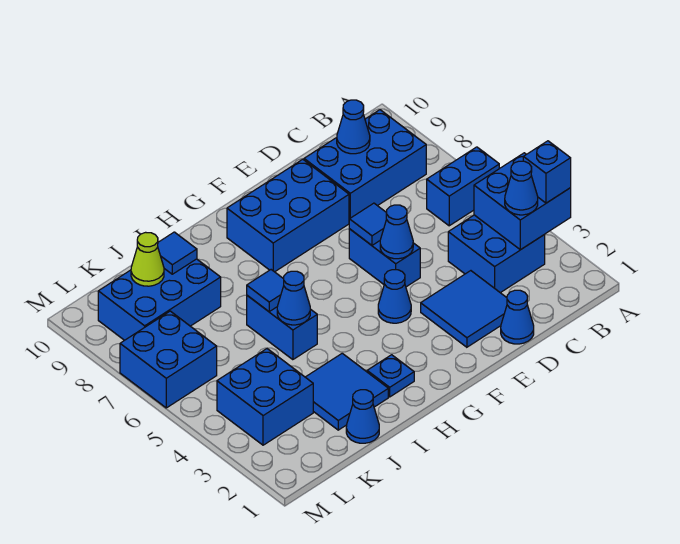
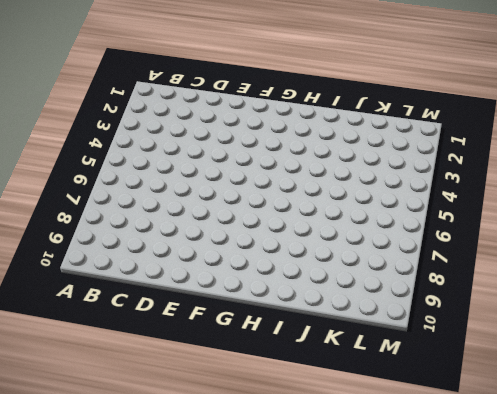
none -> blue brick A6:B6 level 1
none -> blue brick B3:C4 level 1
none -> blue brick B8:D9 level 1

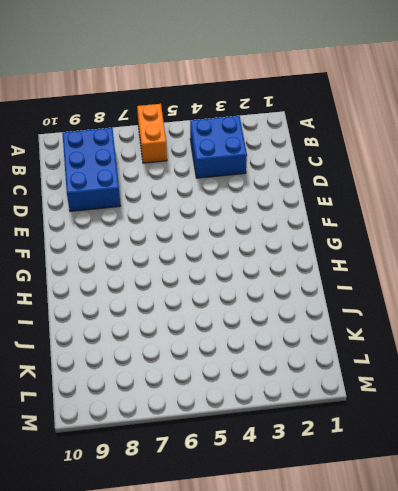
orange brick A6:B6 level 1 -> blue brick A6:B6 level 1
none -> blue cone D1 level 1
none -> blue tile D2:E3 level 1
none -> blue brick E5:E6 level 1

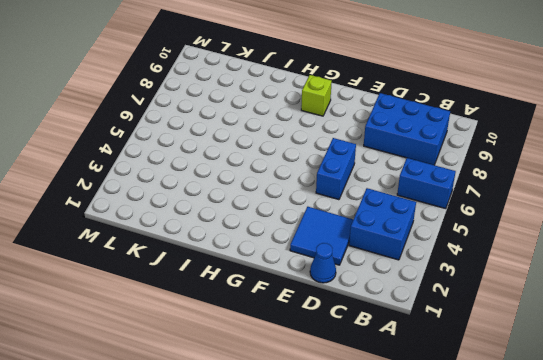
lime brick G9 level 1 -> blue brick E8:G9 level 1
none -> blue cone F4 level 1
none -> blue plate H2 level 1
none -> blue tile I2:J3 level 1

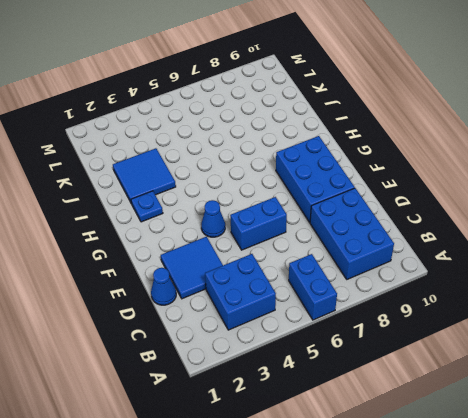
none -> blue brick I5:I6 level 1
none -> blue cone J1 level 1
none -> blue brick J8:L9 level 1

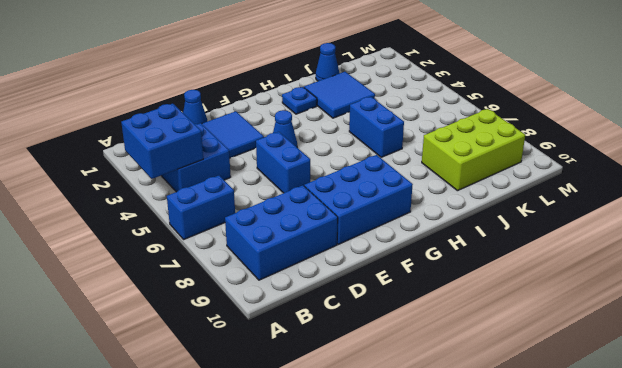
lime brick J8:L9 level 1 -> blue brick J8:L9 level 1
none -> blue brick K3:L4 level 1
none -> blue brick L6:M7 level 1
none -> blue cone C9 level 2

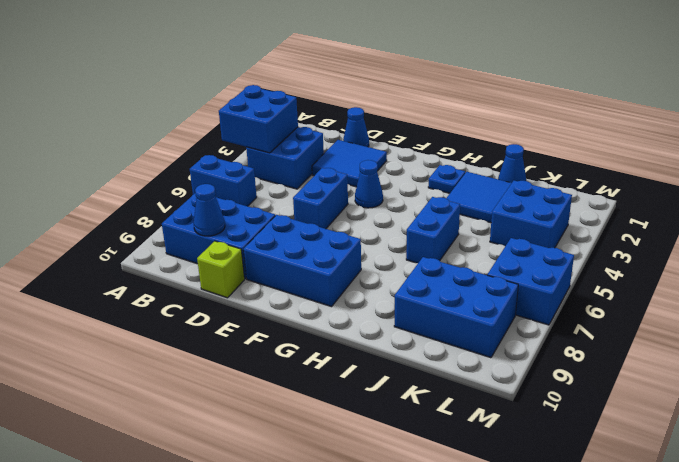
lime brick D10 level 1 -> none
none -> blue cone E5 level 2
none -> blue tile E6 level 2
none -> blue cone I5 level 2

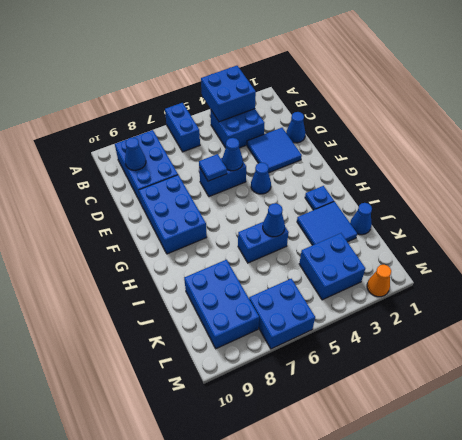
orange cone M2 level 1 -> none
none -> blue tile I6 level 2
none -> blue tile J9 level 2
none -> lime cone K9 level 2

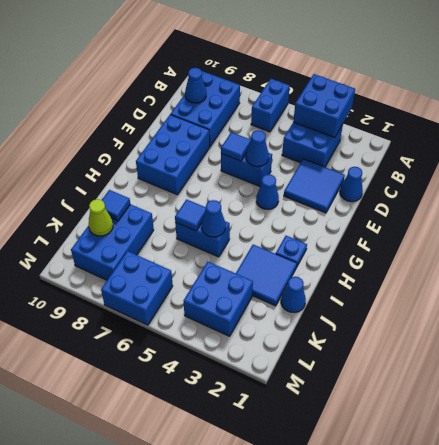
none -> blue brick A3 level 3
none -> blue cone B3 level 3

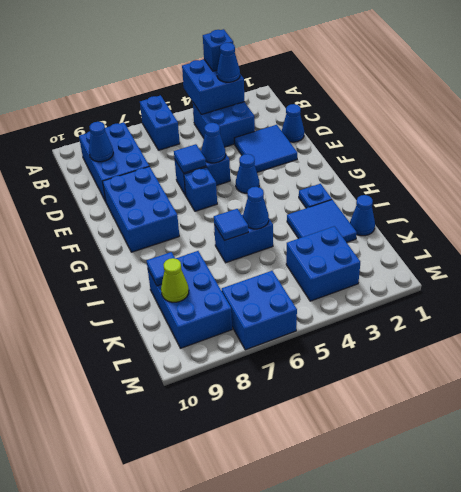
blue brick F6 level 1 -> none

